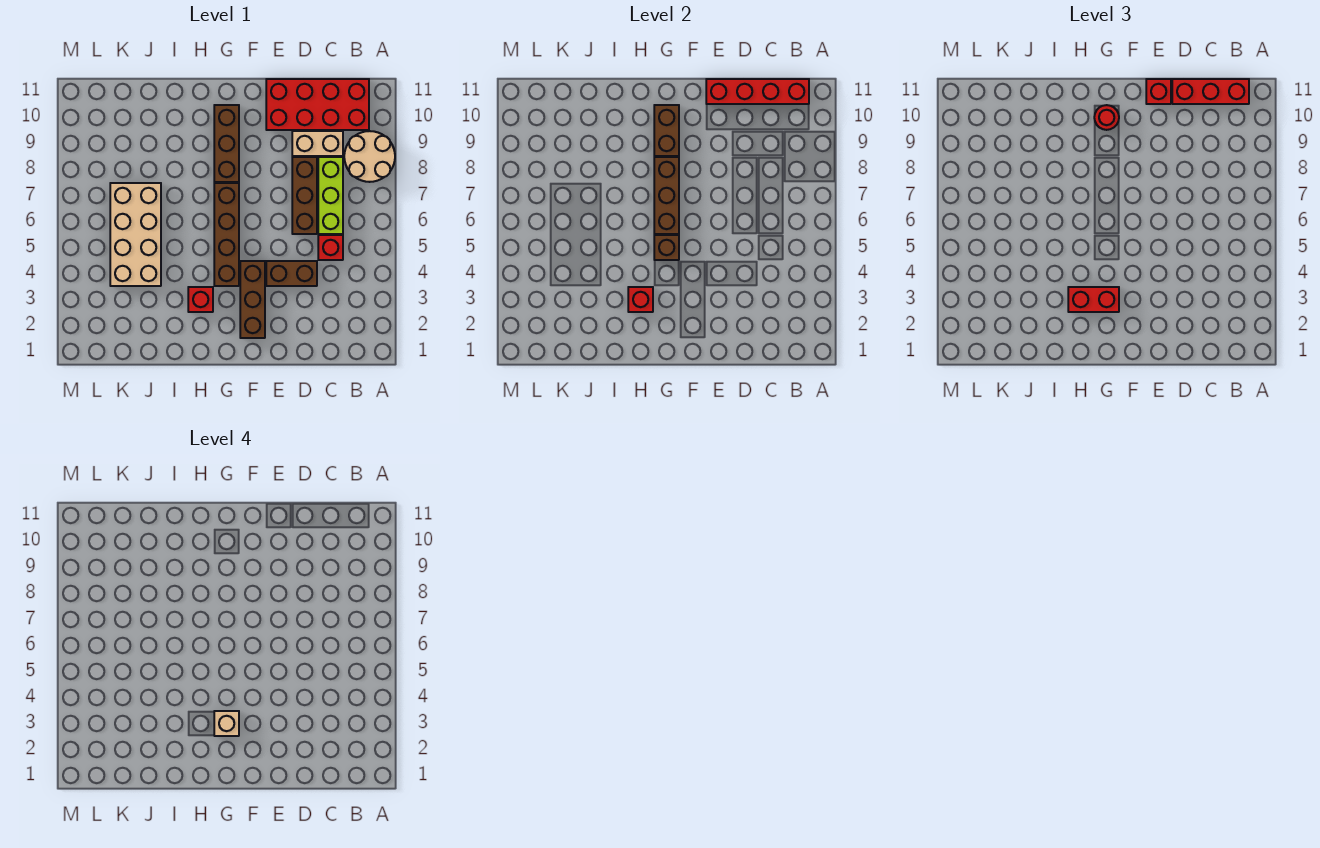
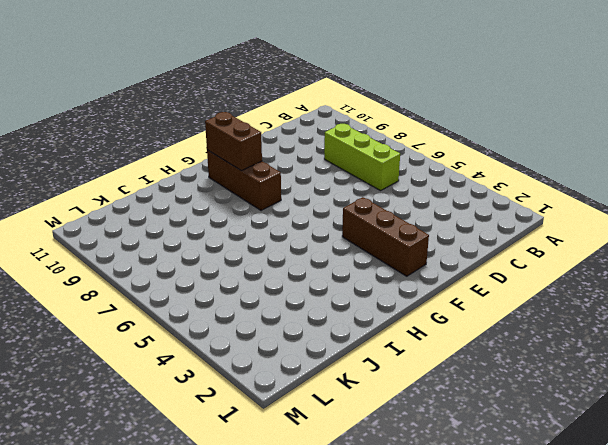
none -> tan round brick A8:B9 level 1
none -> red brick B10:E11 level 1
none -> red brick C5 level 1

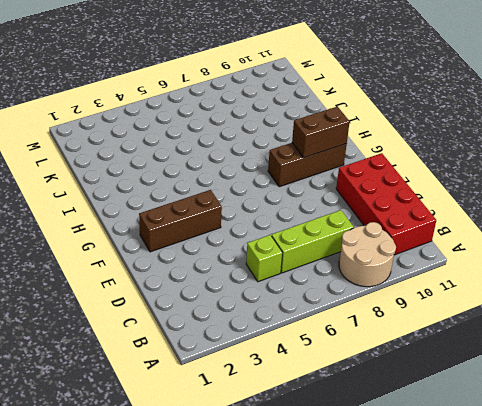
lime brick C5 level 1 -> red brick C5 level 1
none -> tan brick C9:D9 level 1
none -> brown brick D4:E4 level 1
none -> brown brick D6:D8 level 1

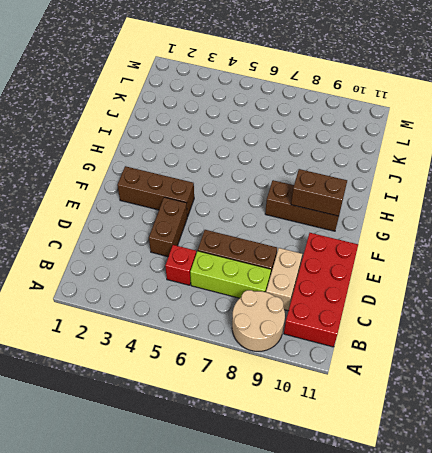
none -> brown brick G4:G7 level 1
none -> red brick H3 level 1
none -> tan brick J4:K7 level 1

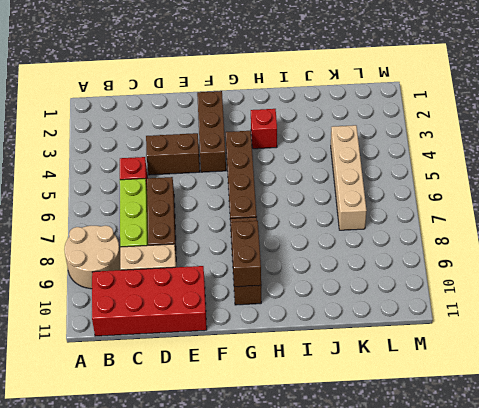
tan brick K4:K7 level 1 -> tan brick J4:K7 level 1
none -> red brick B11:E11 level 2
none -> brown brick G5 level 2
none -> brown brick G6:G8 level 2

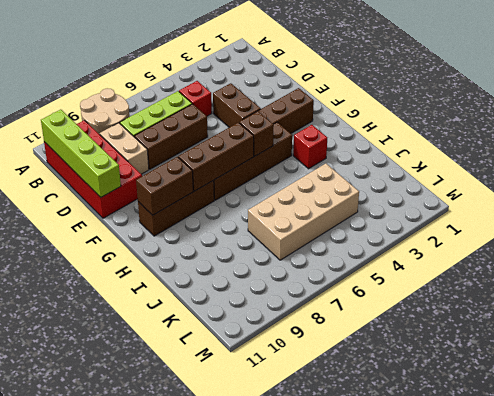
lime brick B11:E11 level 2 -> red brick B11:E11 level 2
none -> red brick H3 level 2
none -> red brick B11:D11 level 3
none -> red brick E11 level 3

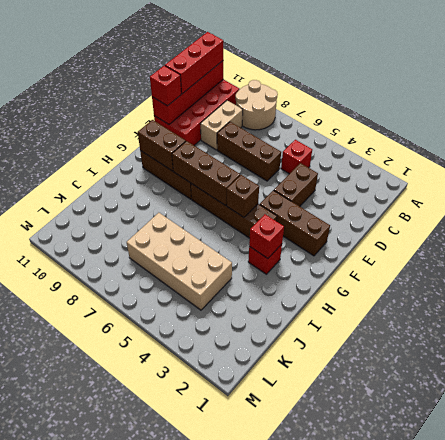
none -> lime brick C6:C8 level 1
none -> red brick G3:H3 level 3
none -> red round brick G10 level 3

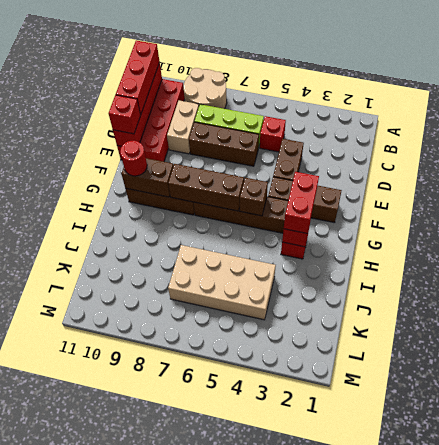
none -> tan brick G3 level 4

